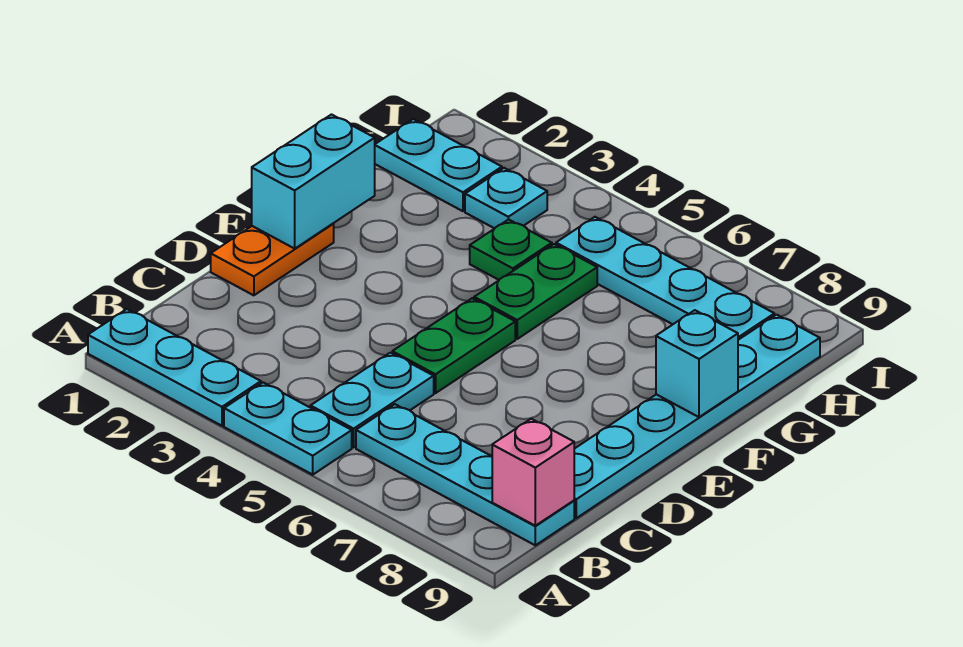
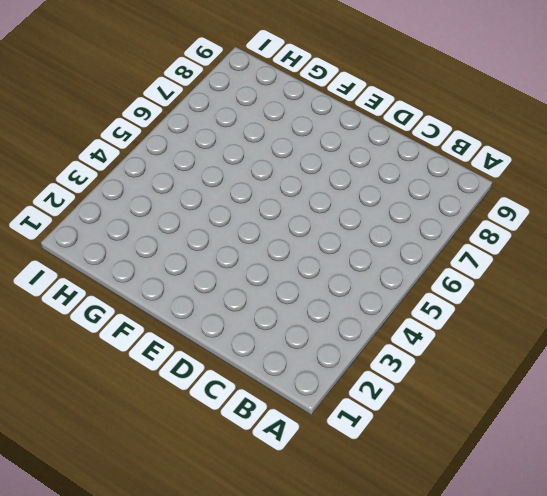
none -> cyan plate A1:A3 level 1
none -> cyan plate A4:A5 level 1
none -> cyan plate B5:C5 level 1

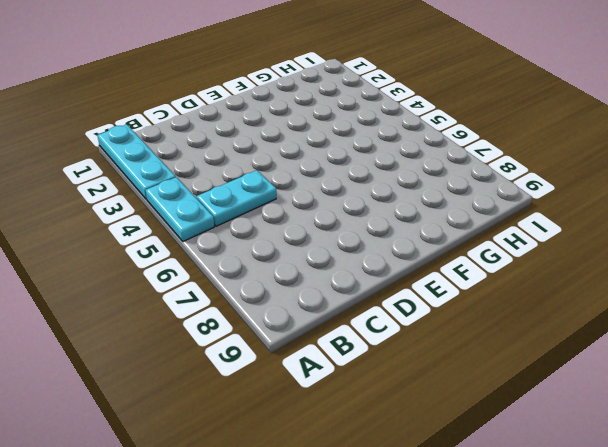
none -> cyan plate B6:B9 level 1
none -> cyan plate C9:H9 level 1
none -> orange plate D1:E1 level 1

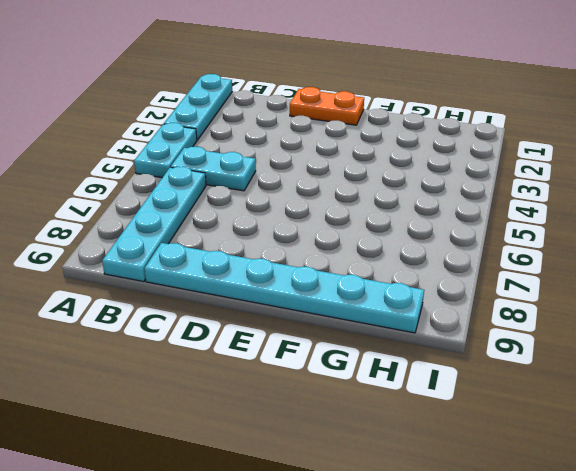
none -> green plate D5:E5 level 1
none -> green plate F5:G5 level 1
none -> green plate G4 level 1

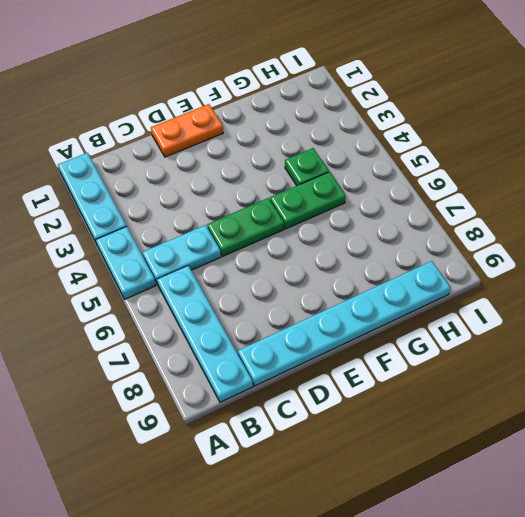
none -> cyan plate H1:H2 level 1
none -> cyan plate H3 level 1
none -> cyan plate H5:H8 level 1

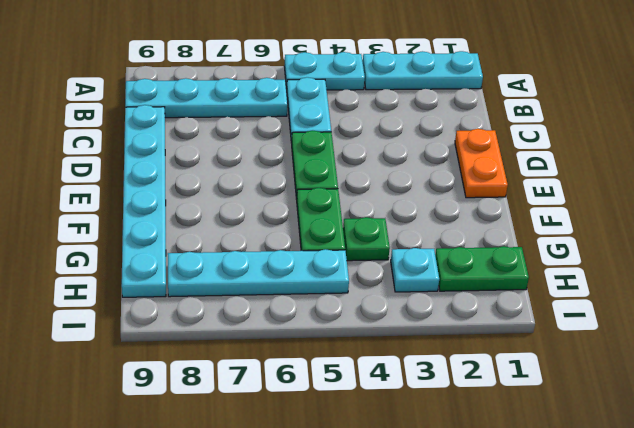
green plate H1:H2 level 1 -> cyan plate H1:H2 level 1
none -> pink brick B9 level 2
none -> cyan brick E1:F1 level 2
none -> cyan brick F9 level 2

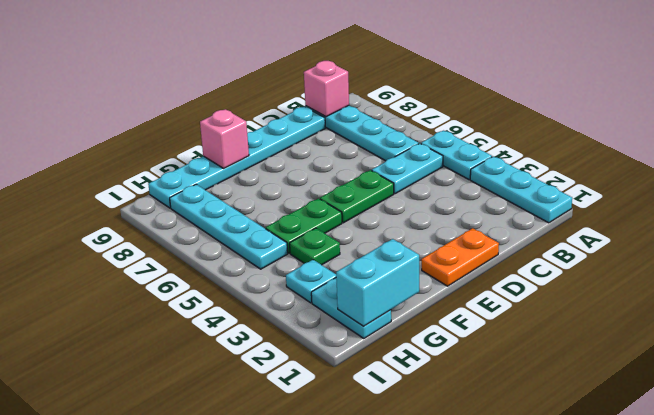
pink brick F9 level 2 -> cyan brick F9 level 2
cyan brick G1:H1 level 2 -> cyan brick E1:F1 level 2

